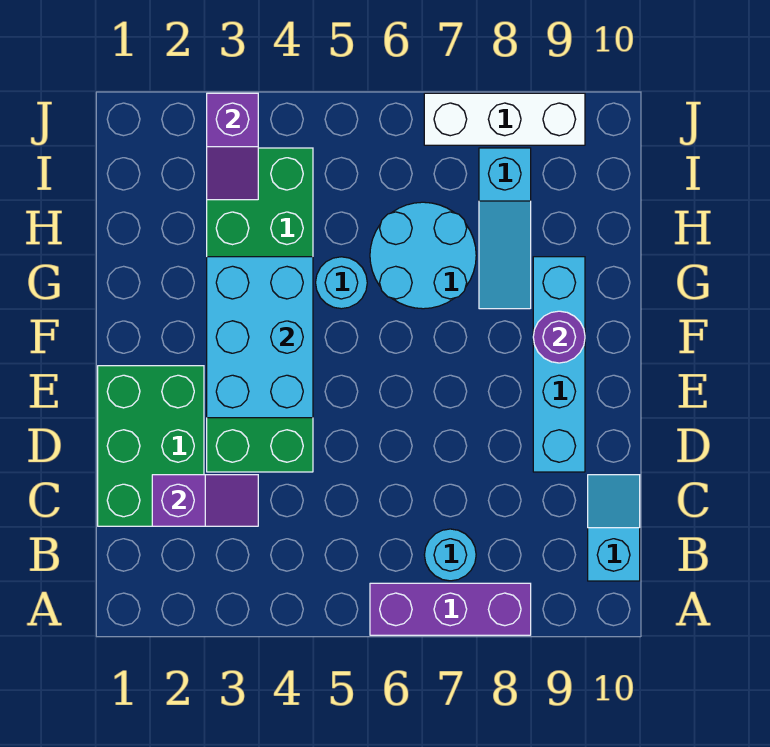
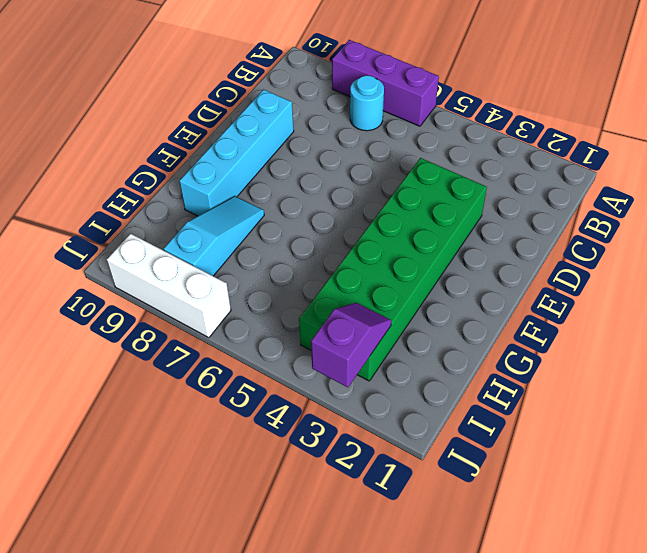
none -> cyan slope B10:C10 level 1 top B
none -> green brick C1:E2 level 1
none -> cyan round brick G5 level 1

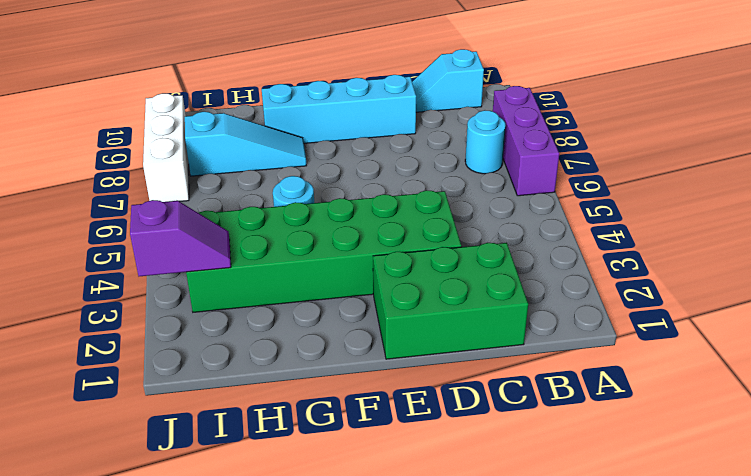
none -> cyan round brick G6:H7 level 1
none -> purple slope C2:C3 level 2 top 2
none -> cyan brick E3:G4 level 2

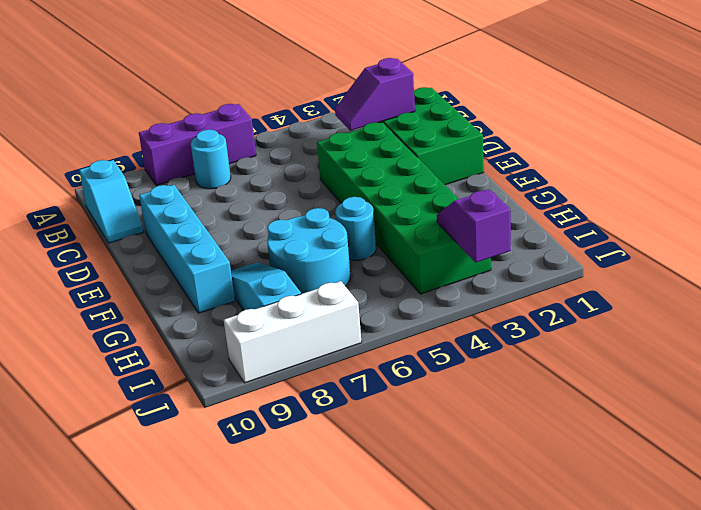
none -> cyan brick E3:G4 level 2
none -> purple round brick F9 level 2

